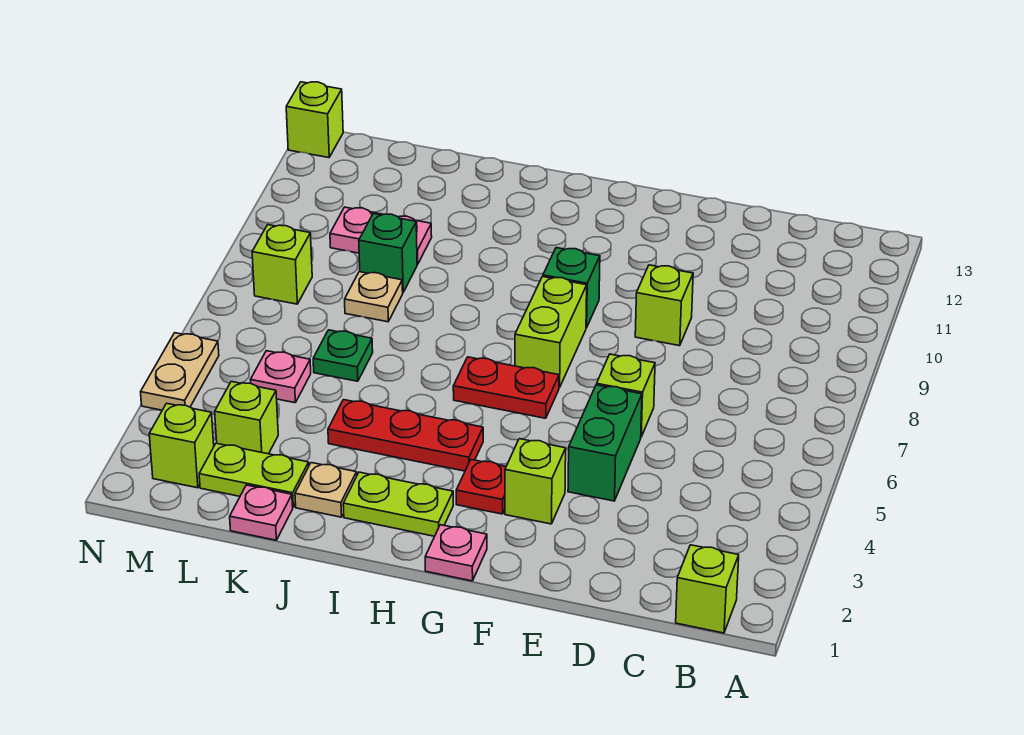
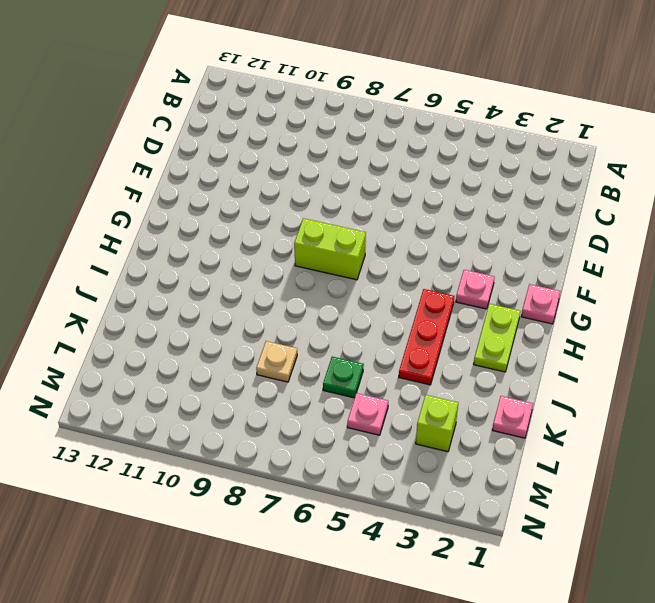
pink plate G3 level 1 -> red plate G3 level 1
none -> lime brick B1 level 1
none -> green brick E4:E5 level 1
none -> lime brick E6 level 1

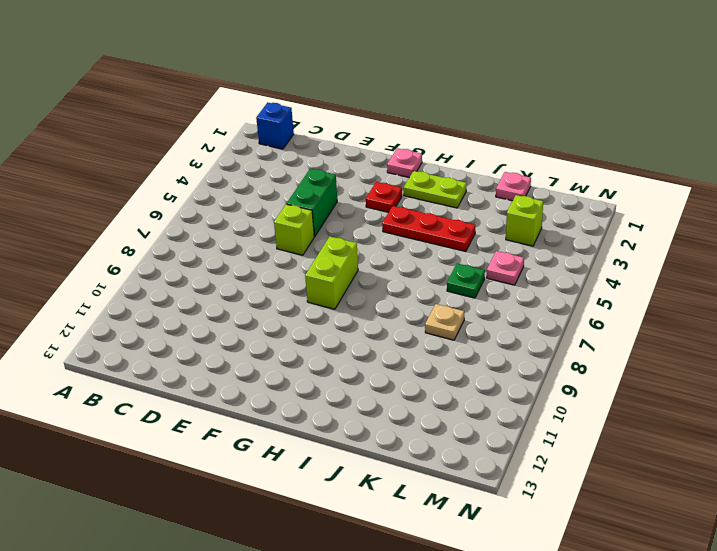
blue brick B1 level 1 -> lime brick B1 level 1
none -> lime brick E9 level 1
none -> lime brick F3 level 1
none -> red plate G6:H6 level 1

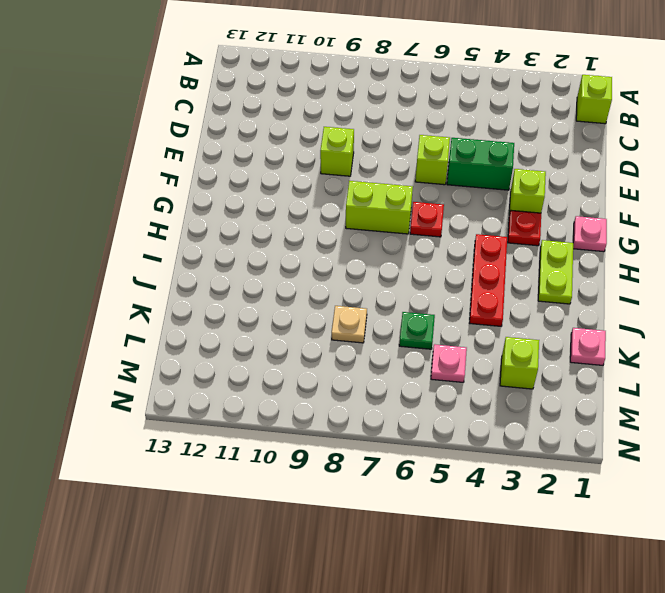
red plate G6 level 1 -> red plate G6:H6 level 1
none -> green brick G9 level 1
none -> tan plate J2 level 1
none -> lime plate K2:L2 level 1

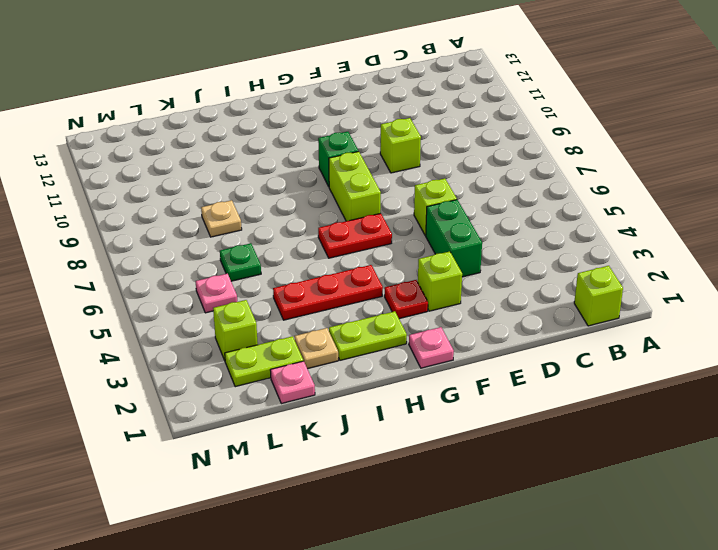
none -> green brick K9 level 1
none -> pink plate K10:L10 level 1
none -> lime brick M2 level 1

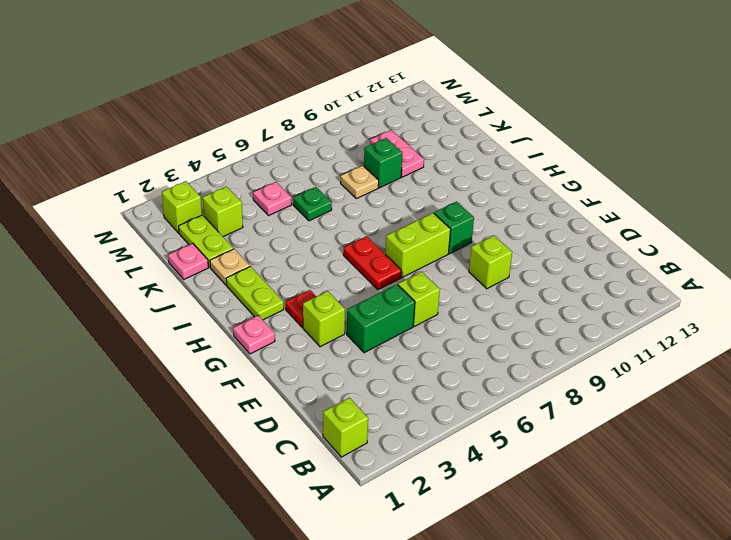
none -> red plate H4:J4 level 1
none -> lime brick M8 level 1
none -> tan plate N4:N5 level 1

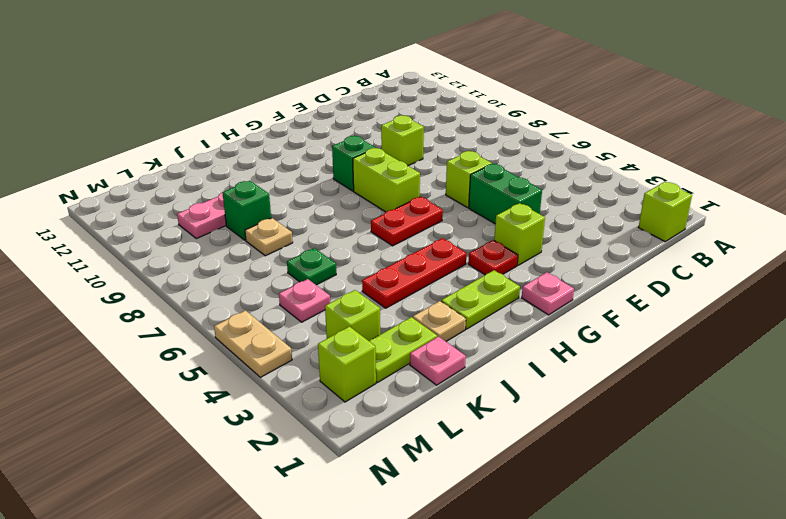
none -> lime brick M8 level 1
none -> lime brick N13 level 1

